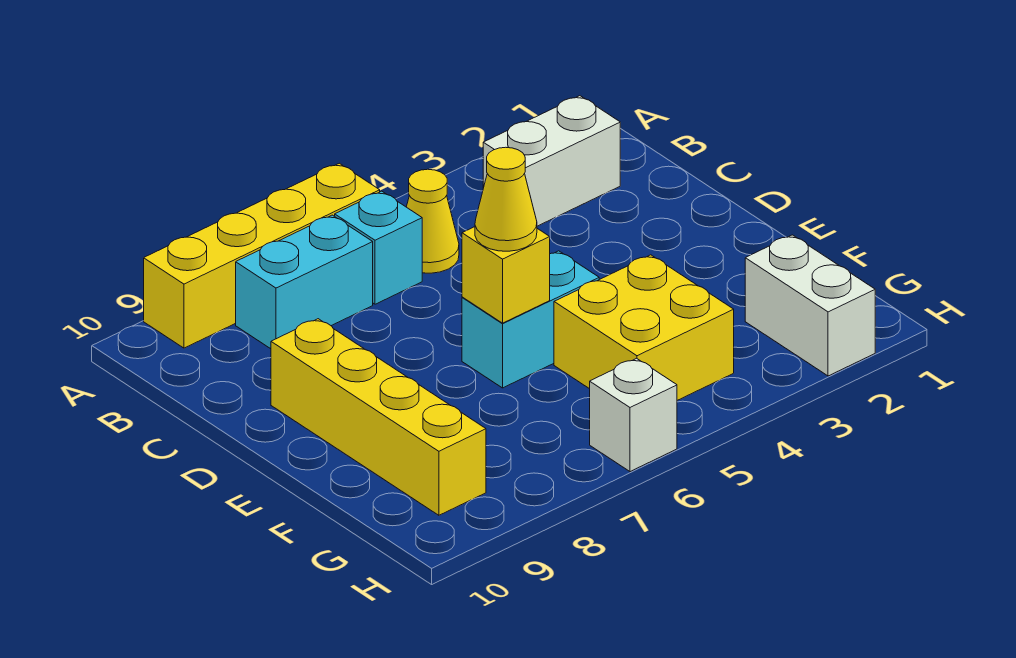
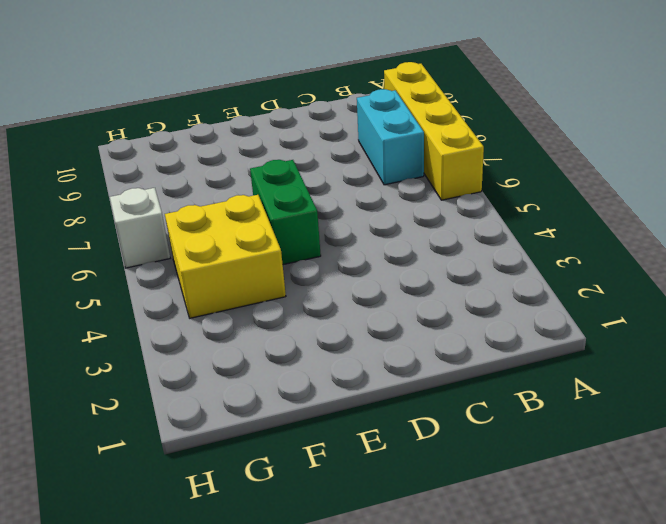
green brick E5:E6 level 1 -> cyan brick E5:E6 level 1
none -> white brick B2:B3 level 1
none -> yellow cone B5 level 1
none -> cyan brick B6 level 1

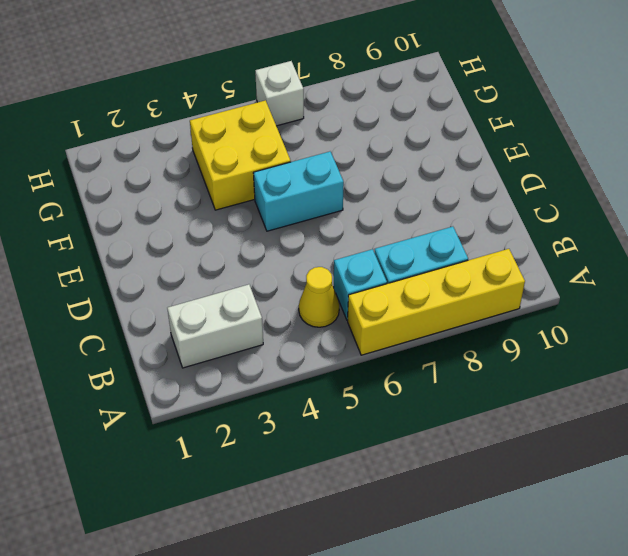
none -> yellow brick D9:G9 level 1
none -> white brick G2:H2 level 1
none -> yellow brick E6 level 2

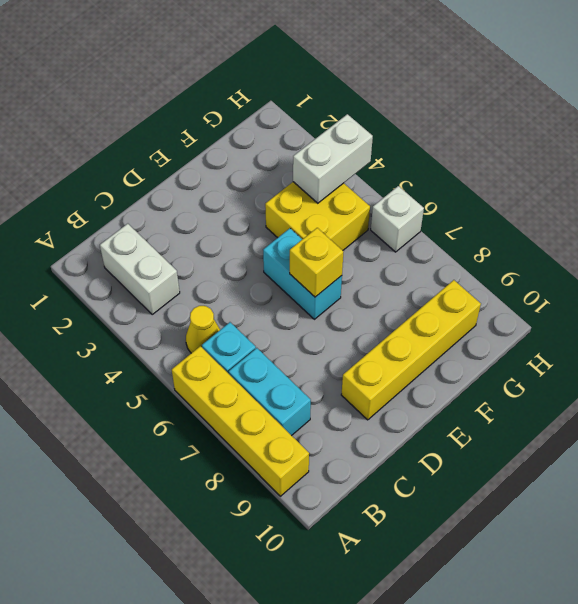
white brick G4:H4 level 2 -> white brick G2:H2 level 1
none -> yellow cone E6 level 3

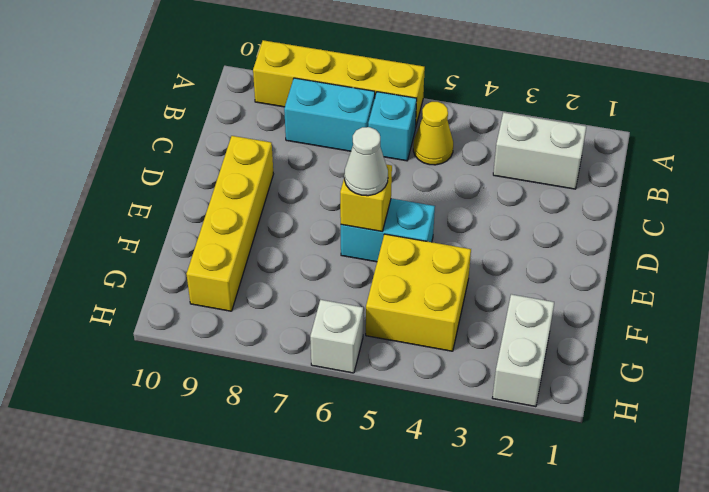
white cone E6 level 3 -> yellow cone E6 level 3

